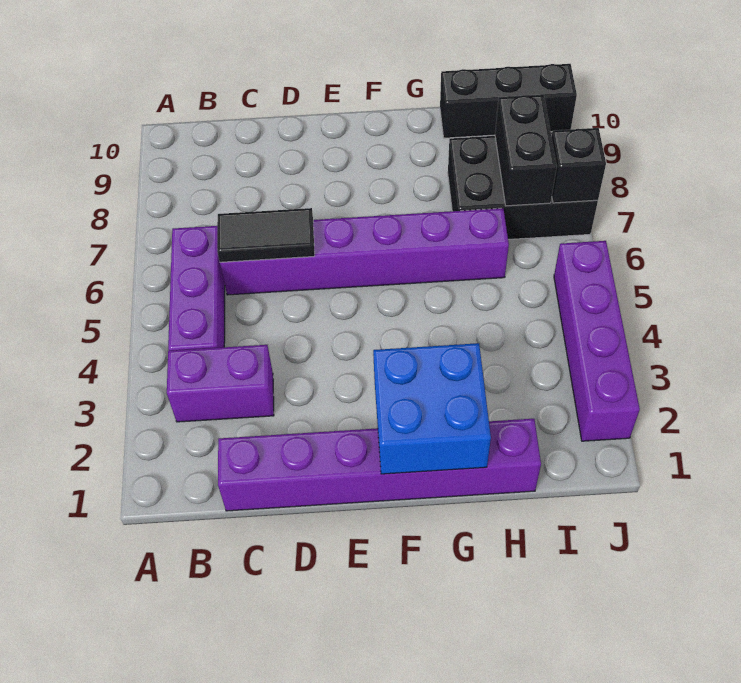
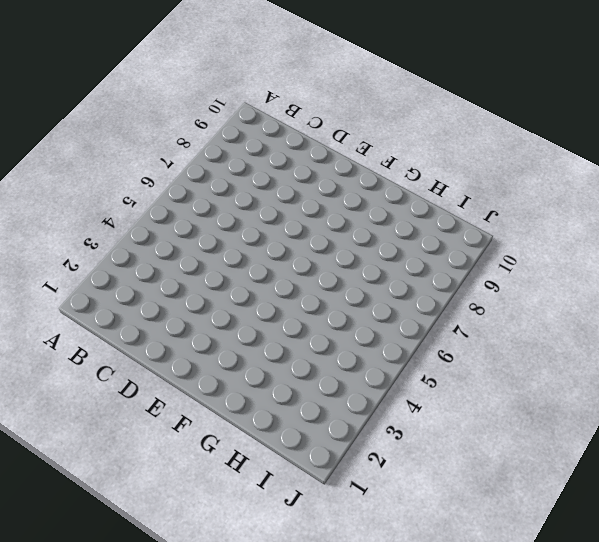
none -> purple brick B3:C3 level 1
none -> purple brick B4:B6 level 1

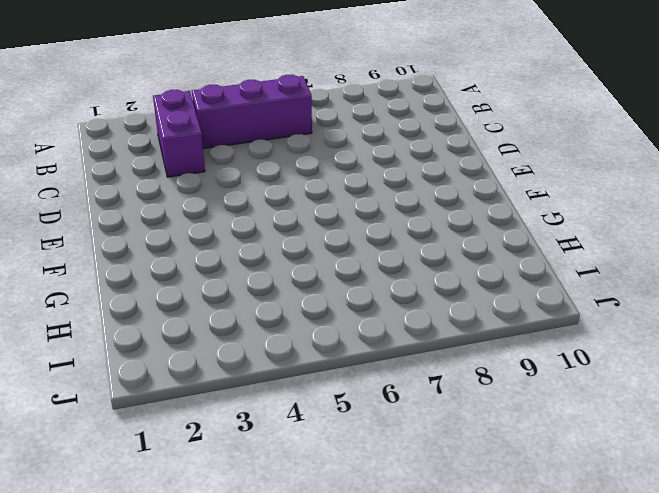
none -> purple brick C1:H1 level 1
none -> purple brick C6:H6 level 1

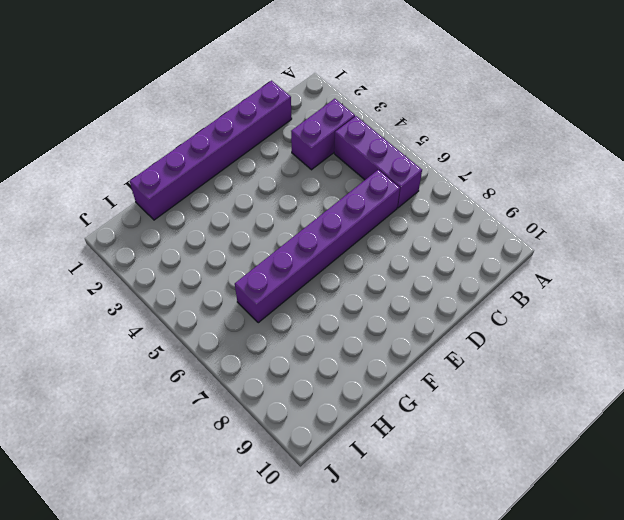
none -> black brick H7:J8 level 1
none -> black brick H10:J10 level 1

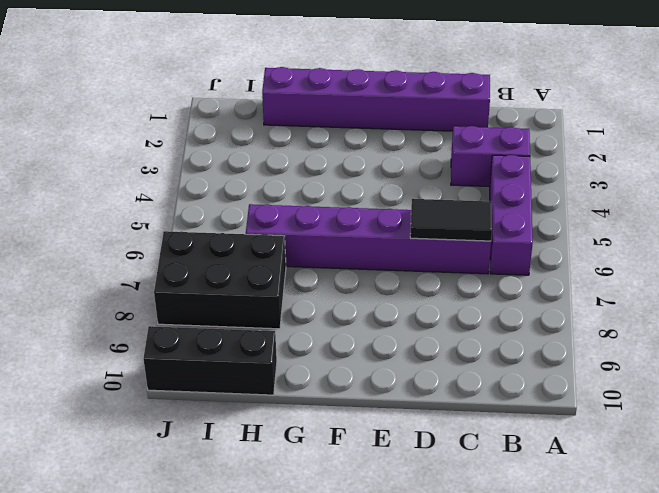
none -> purple brick J2:J5 level 1
none -> blue brick F1:G2 level 2

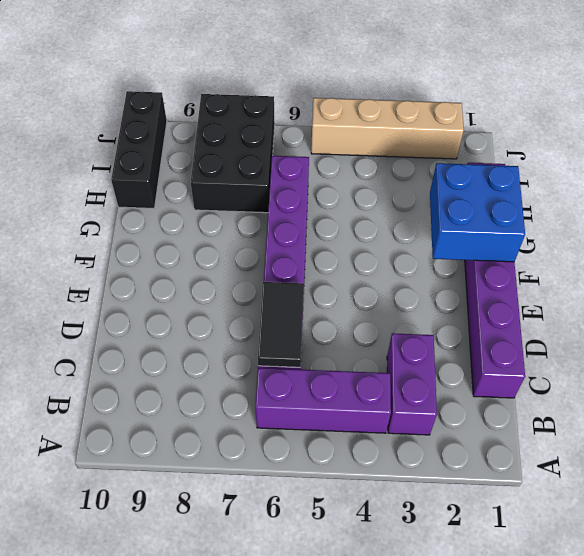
tan brick J2:J5 level 1 -> purple brick J2:J5 level 1
none -> black brick I7:I8 level 2
none -> black brick J7 level 2

